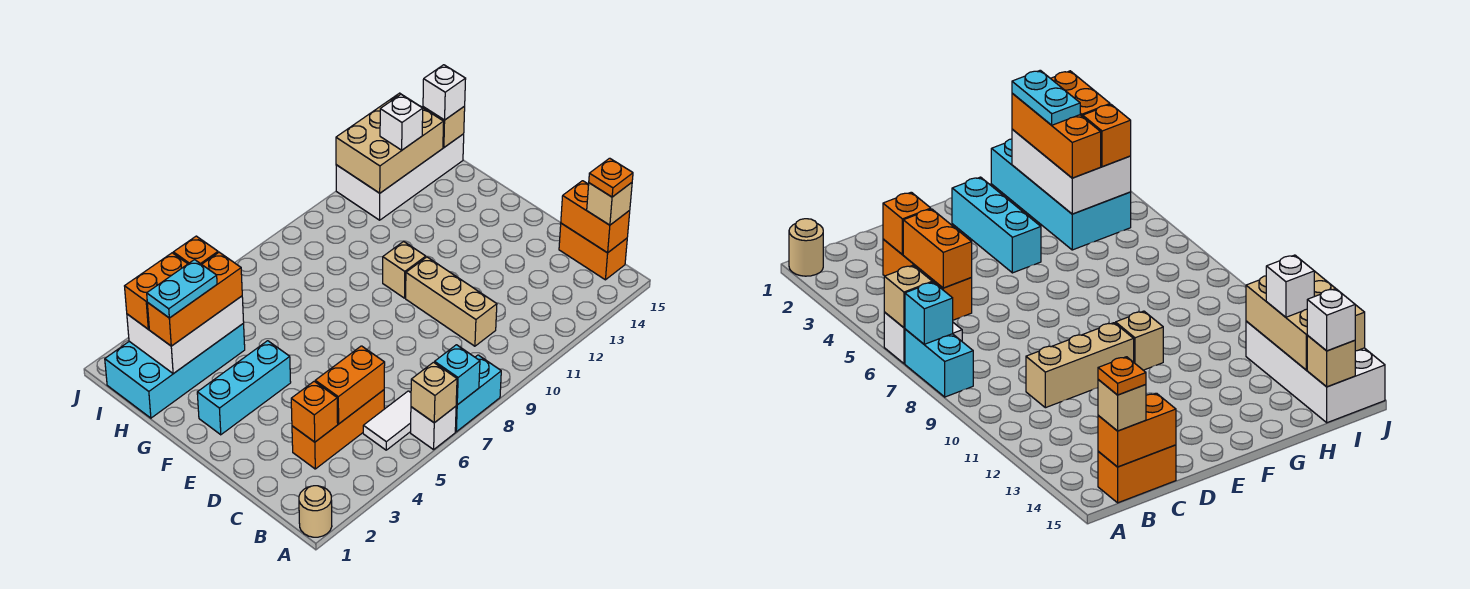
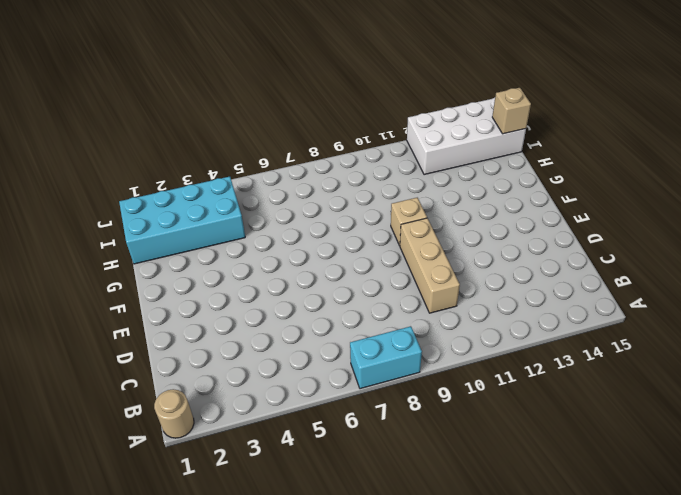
none -> white brick A6 level 1
none -> white tile B5:B6 level 1
none -> orange brick B15:C15 level 1

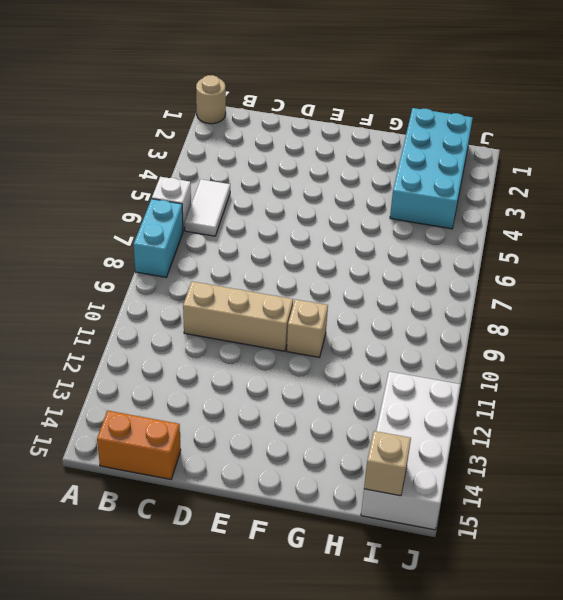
none -> orange brick C3:C5 level 1
none -> cyan brick F2:F4 level 1
none -> tan brick A6 level 2

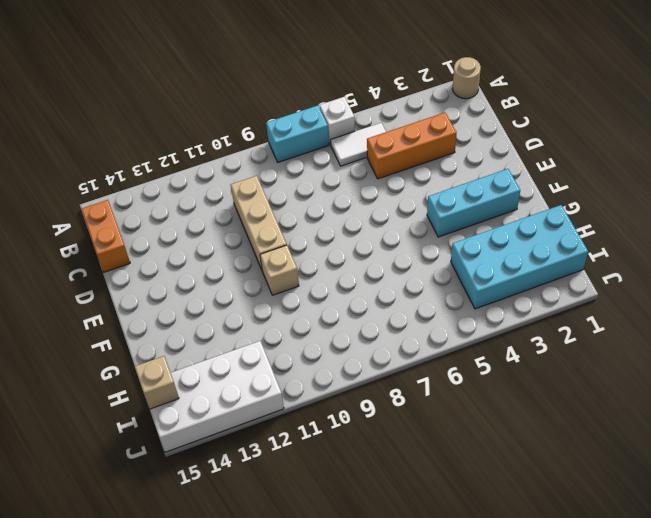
none -> tan brick A6 level 2
none -> cyan brick A7 level 2
none -> orange brick B15:C15 level 2

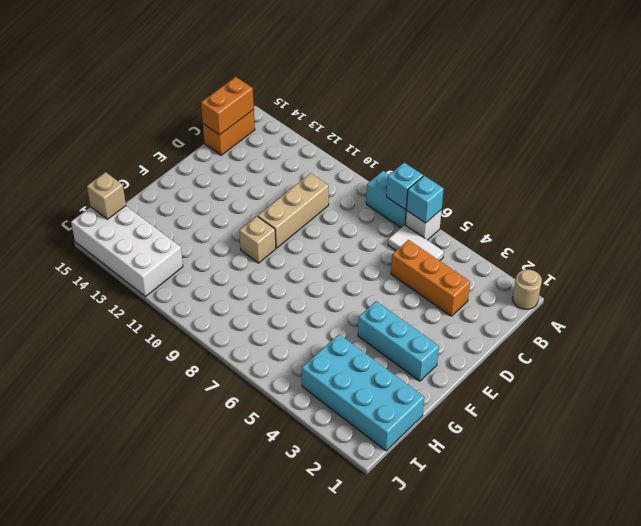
cyan brick A6 level 2 -> tan brick A6 level 2
none -> orange brick C3 level 2
none -> orange brick C4:C5 level 2
none -> white brick H2:I4 level 2

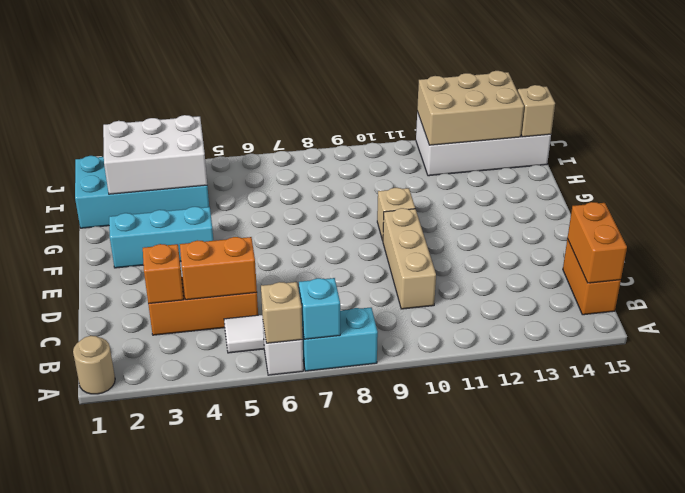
none -> tan brick B15 level 3
none -> orange brick H2:H4 level 3
none -> orange brick I2:I3 level 3

